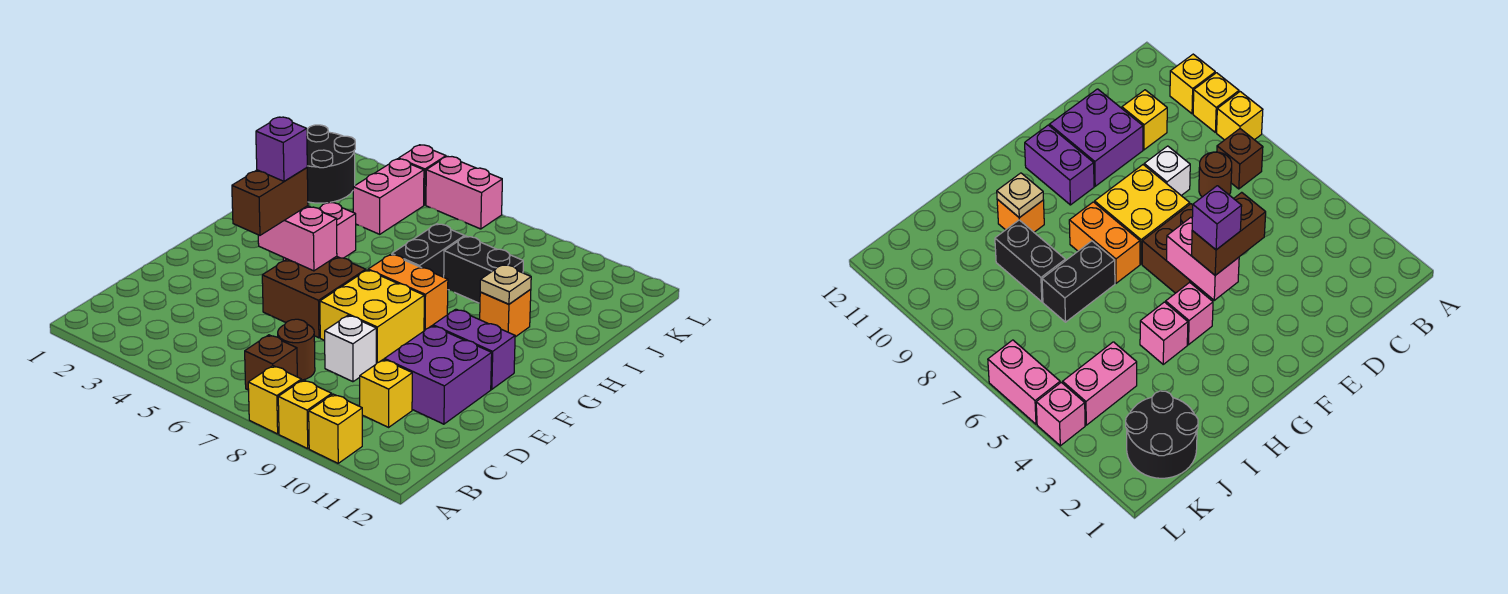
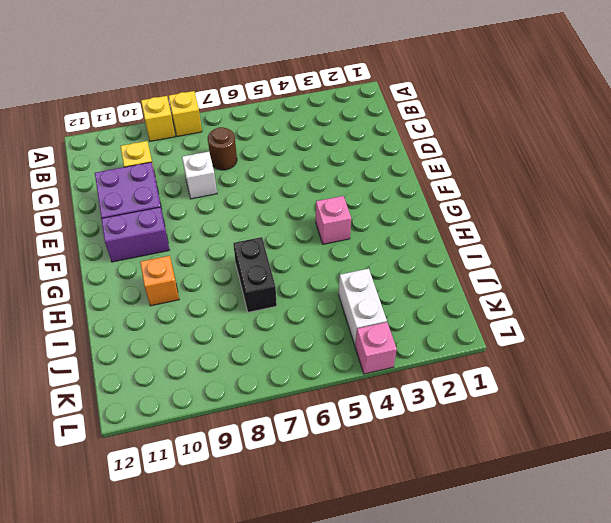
white brick J4:K4 level 1 -> pink brick J4:K4 level 1
none -> yellow brick A10 level 1
none -> brown brick B7 level 1
none -> brown brick E5:F6 level 1

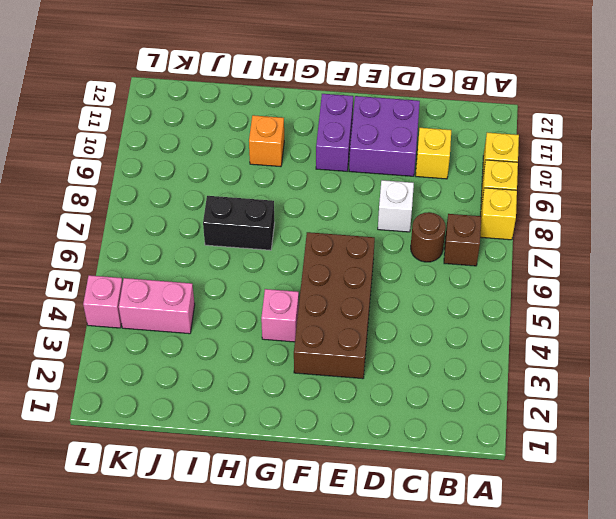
brown brick E3:F6 level 1 -> brown brick E5:F6 level 1
none -> yellow brick E7:F8 level 1
none -> orange brick G7:G8 level 1
none -> pink brick H4 level 1

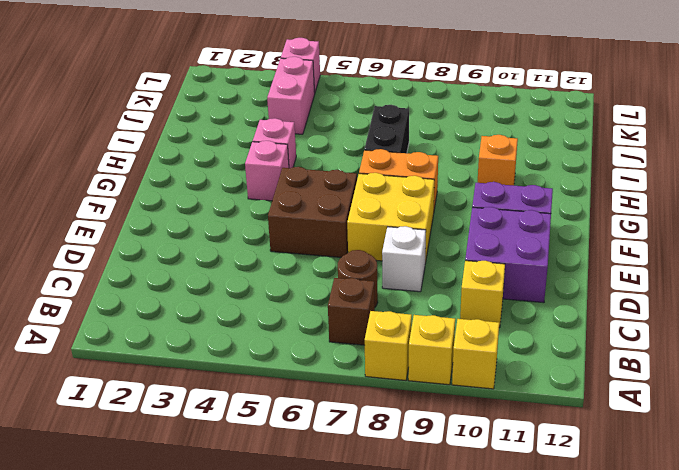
none -> black brick I8:I9 level 1
none -> black round brick J1:K2 level 1
none -> pink brick L5:L6 level 1

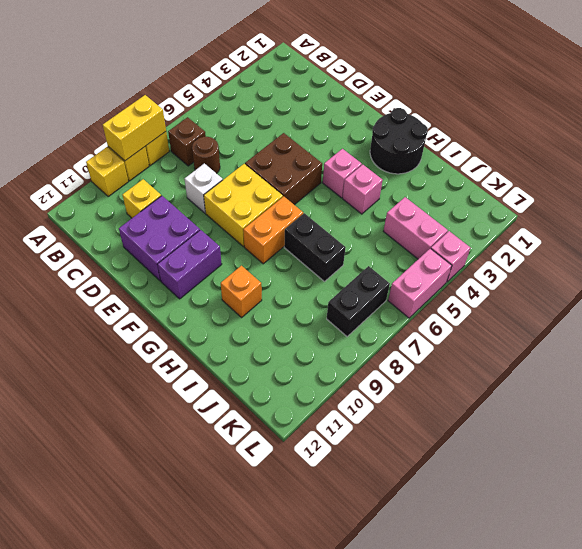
yellow brick A8:A9 level 2 -> none
black round brick G1:H2 level 1 -> black round brick J1:K2 level 1
black brick K7:K8 level 1 -> black brick I8:I9 level 1
none -> pink brick F4:F5 level 2
none -> tan plate H10 level 2
none -> brown brick E4:F4 level 3

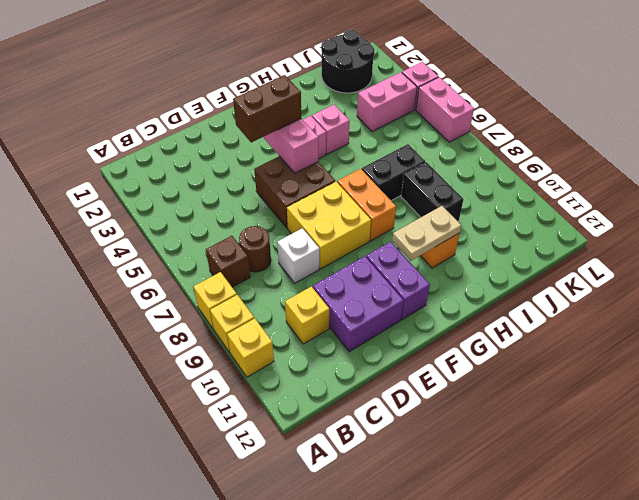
tan plate G10:H10 level 2 -> tan plate H10 level 2
none -> purple brick F4 level 4

